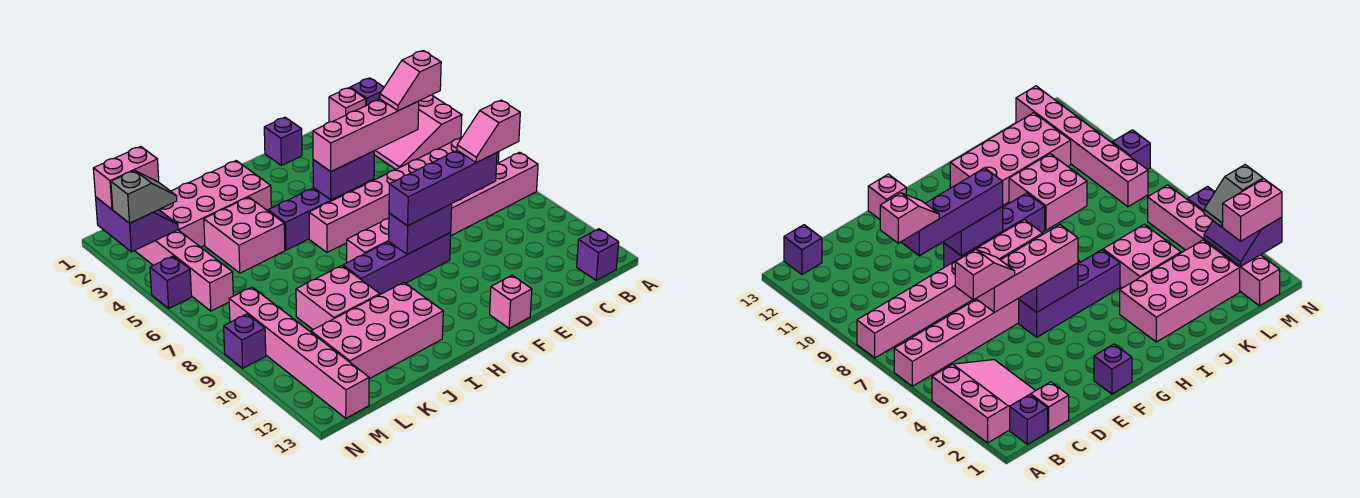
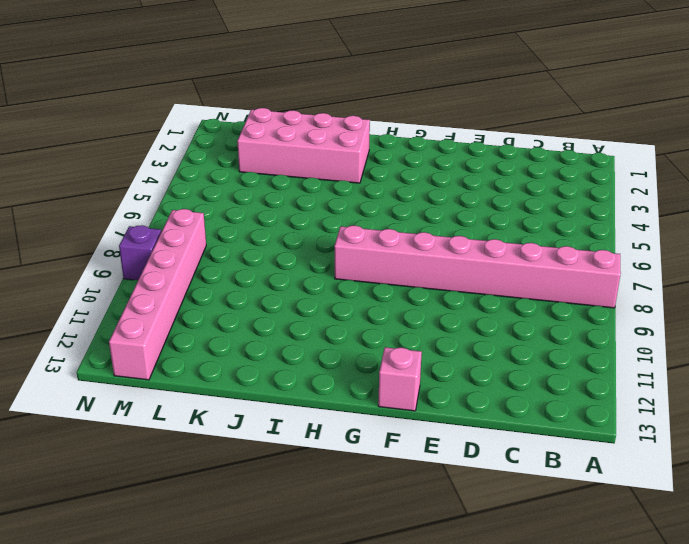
none -> pink slope A2:C4 level 1 top A
none -> pink brick A6:H6 level 1
none -> purple brick B1 level 1

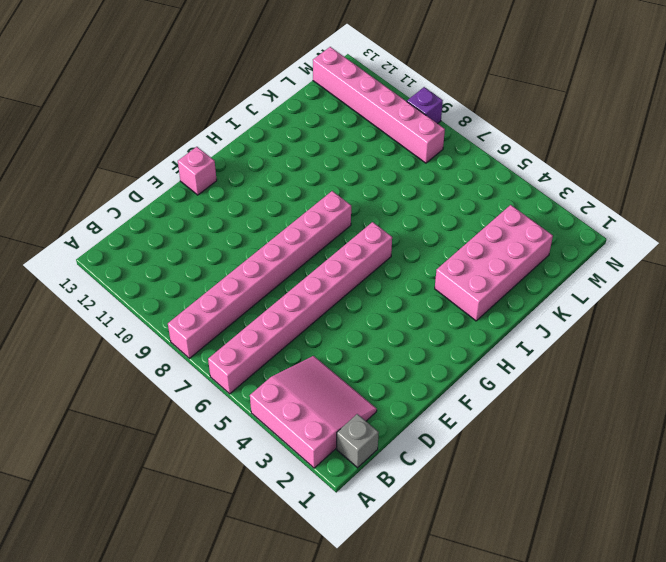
grey brick B1 level 1 -> purple brick B1 level 1
none -> purple brick B13 level 1
none -> pink brick C1 level 1
none -> purple brick F1 level 1

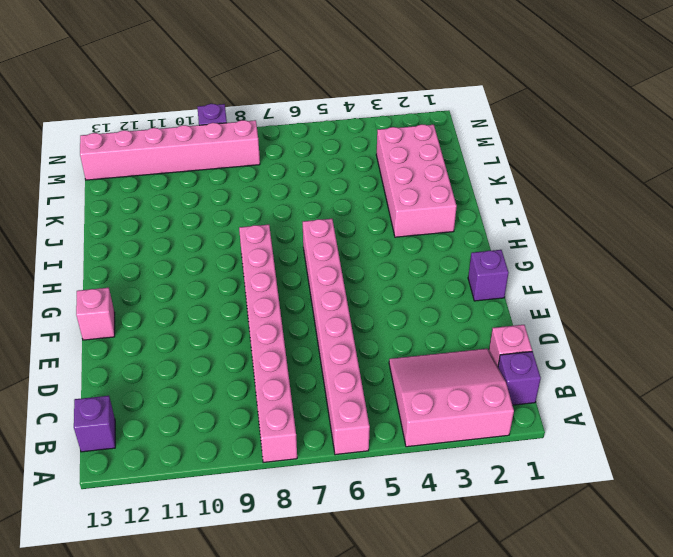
none -> purple brick F5:I5 level 1
none -> purple brick F9:I9 level 1
none -> pink brick I11:L12 level 1

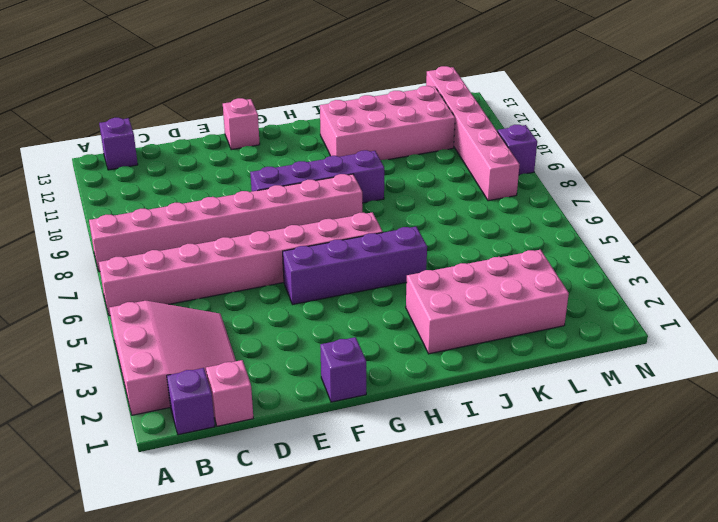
none -> pink brick J4:K5 level 1
none -> pink brick J9:K10 level 1
none -> pink brick M1:M6 level 1

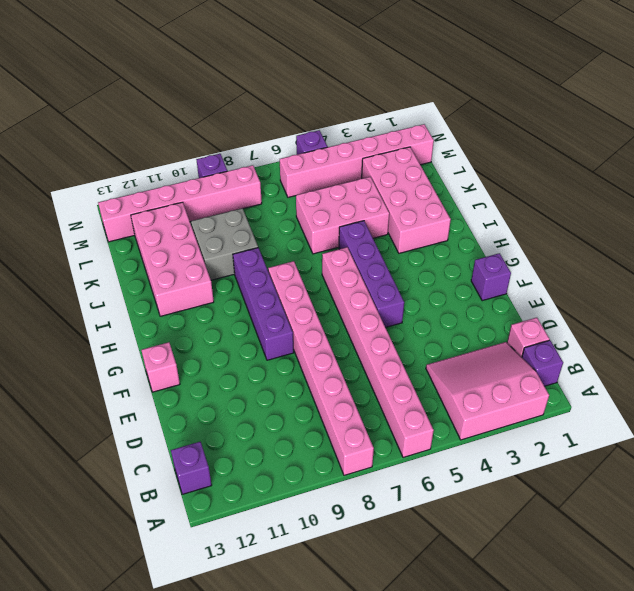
pink brick J4:K6 level 1 -> pink brick J4:K5 level 1
grey brick J9:K10 level 1 -> pink brick J9:K10 level 1
none -> purple brick F5:G5 level 2
none -> purple brick F9:G9 level 2
none -> purple slope M2:N3 level 2 top N

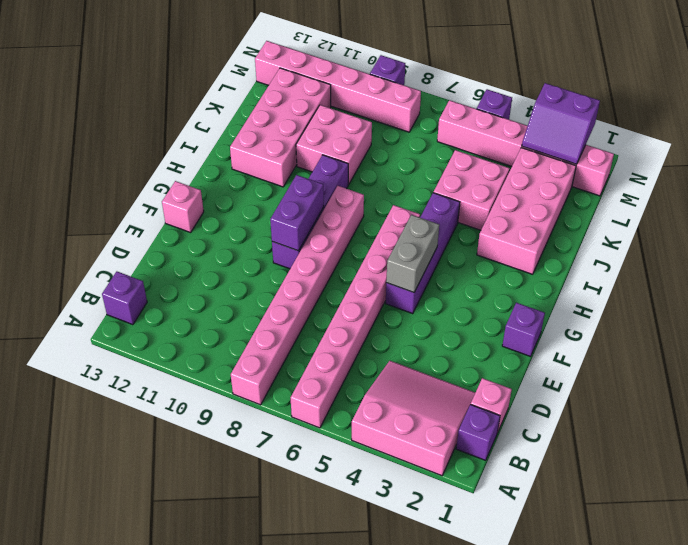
grey brick F5:G5 level 2 -> purple brick F5:G5 level 2
none -> pink brick D5:G5 level 3
none -> purple brick D9:G9 level 3
none -> pink brick M2:N2 level 3

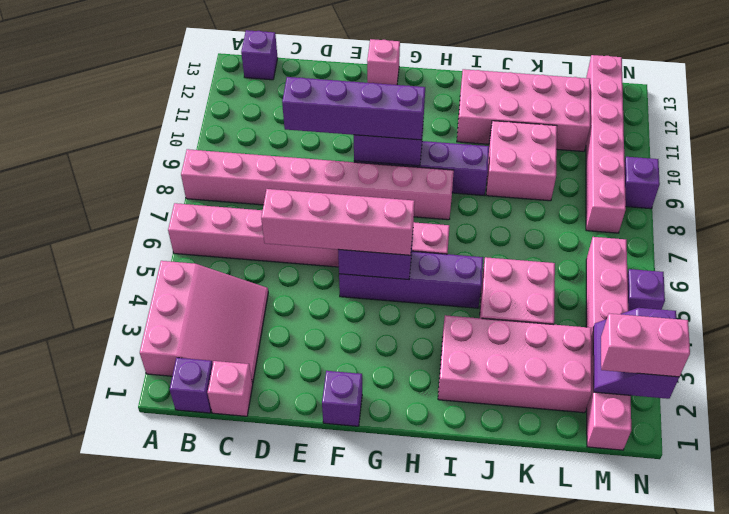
none -> grey slope M3:N3 level 3 top N
none -> pink slope C5:D5 level 4 top C
none -> pink slope C9:D9 level 4 top C

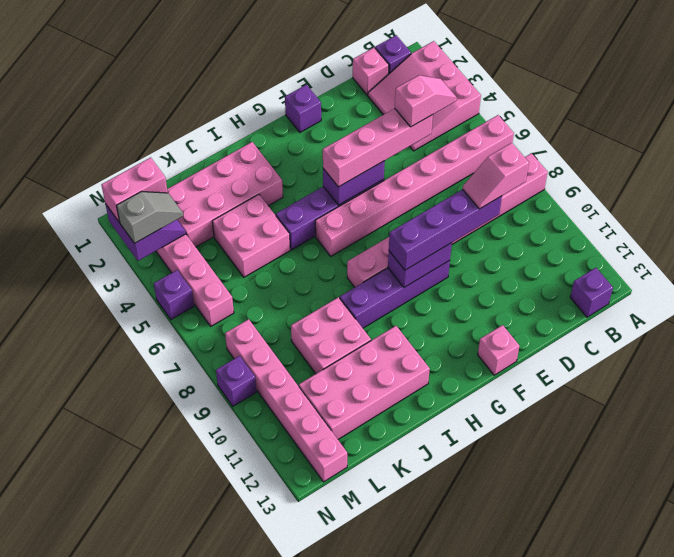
pink slope C5:D5 level 4 top D -> pink slope C5:D5 level 4 top C

